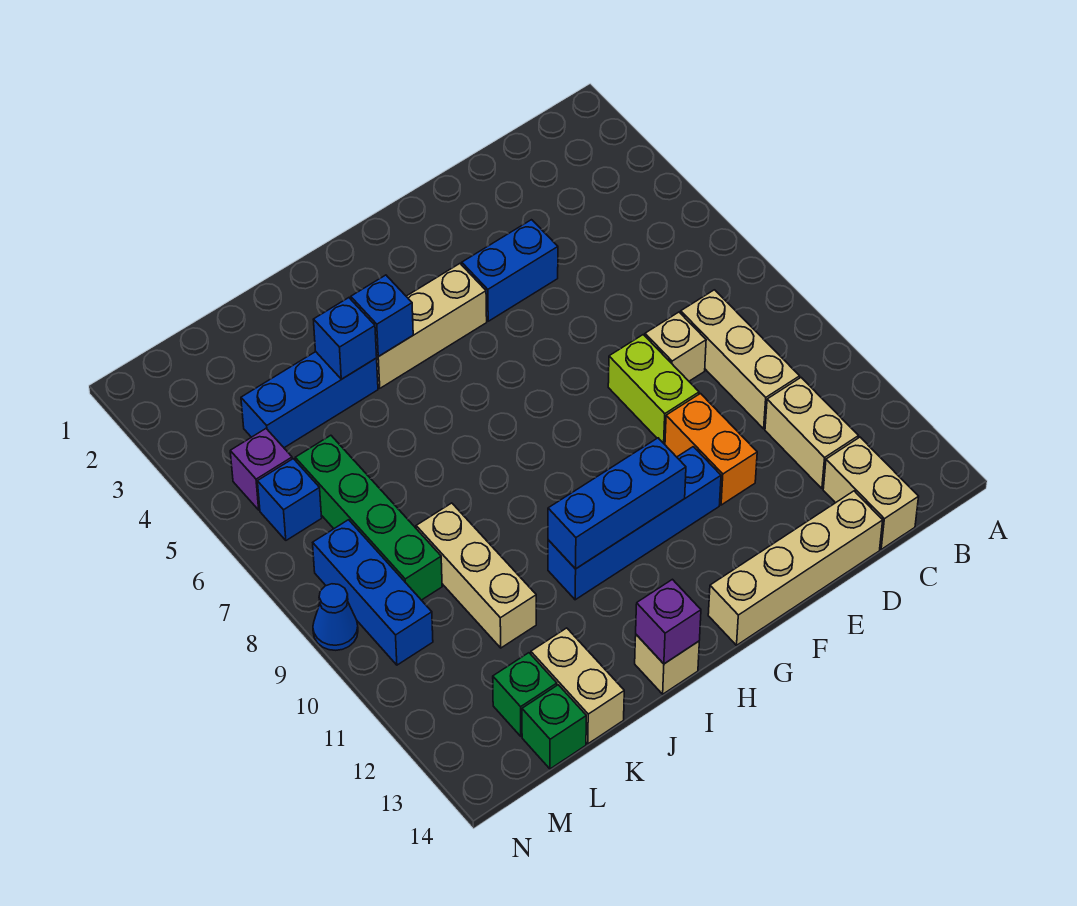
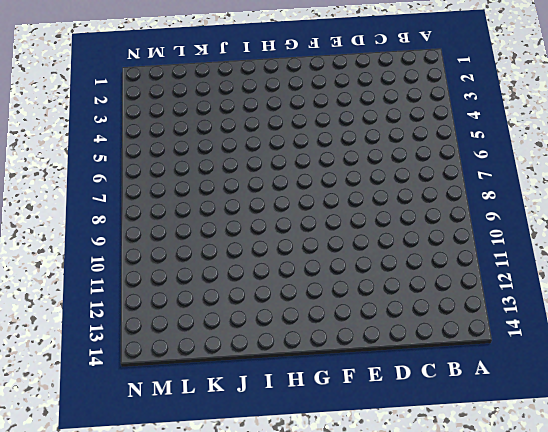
none -> tan brick C8:C10 level 1
none -> tan brick C11:C12 level 1
none -> tan brick C13:C14 level 1

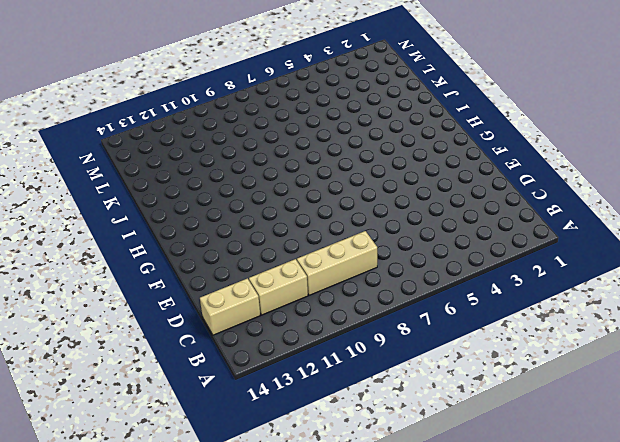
none -> tan brick D8 level 1
none -> tan brick D14:G14 level 1
none -> blue brick E4:F4 level 1

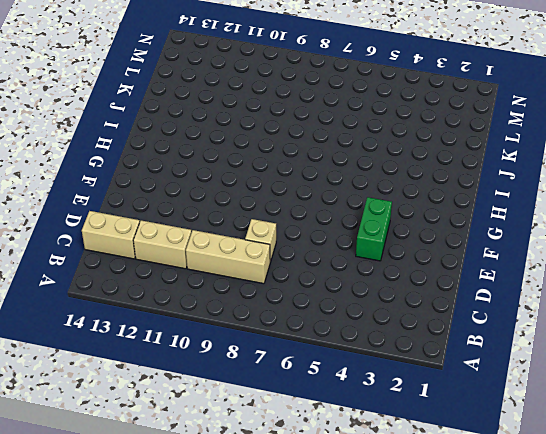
green brick E4:F4 level 1 -> blue brick E4:F4 level 1
none -> tan brick D14:G14 level 1
none -> lime brick E8:E9 level 1
none -> orange brick E10:E11 level 1

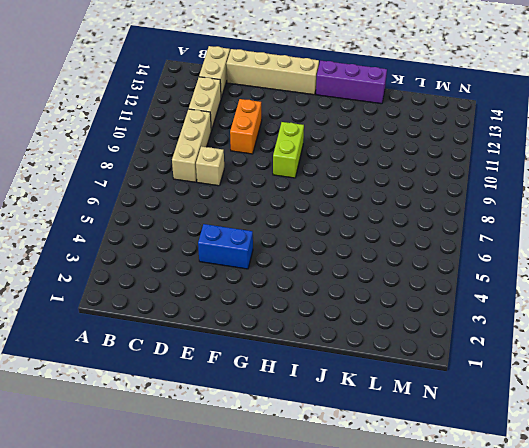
lime brick G9:G10 level 1 -> lime brick E8:E9 level 1
purple brick H14:J14 level 1 -> tan brick I14 level 1
none -> blue brick F11:I11 level 1
none -> tan brick G4:I4 level 1
none -> blue brick J4:L4 level 1

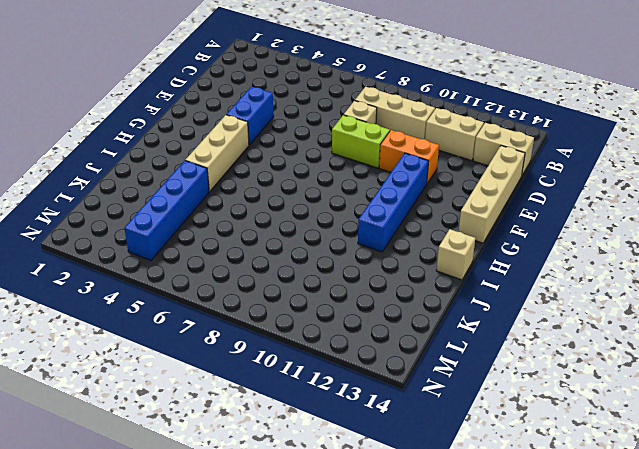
blue brick J4:M4 level 1 -> blue brick J4:L4 level 1
none -> tan brick K9:K11 level 1
none -> tan brick K13:K14 level 1
none -> green brick L6:L9 level 1

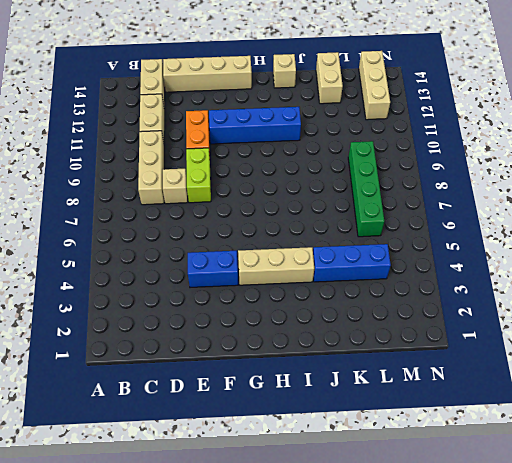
tan brick M12:M14 level 1 -> tan brick K9:K11 level 1
none -> green brick L13 level 1
none -> green brick L14 level 1
none -> purple brick M5 level 1

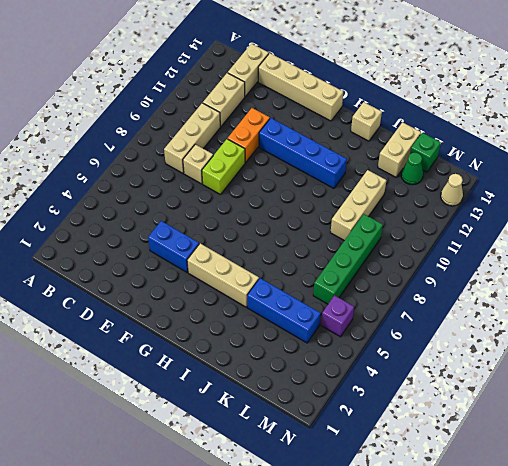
green cone L13 level 1 -> green brick L13 level 1
tan cone N13 level 1 -> none
none -> blue brick M6 level 1
none -> blue brick M8:M10 level 1
none -> blue cone N9 level 1

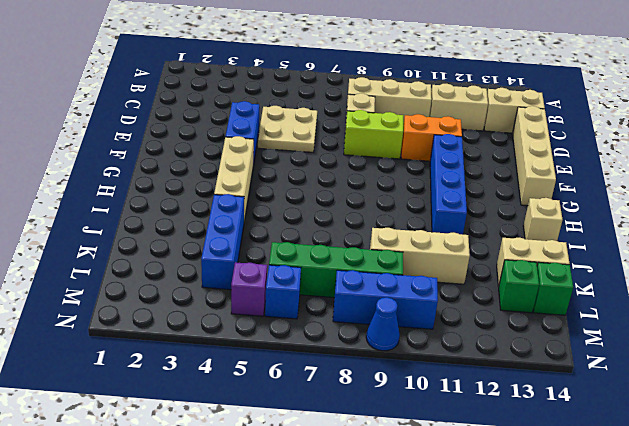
tan plate D5:E6 level 1 -> none
none -> blue brick G11:I11 level 2
none -> blue brick I4 level 2
none -> purple brick I14 level 2

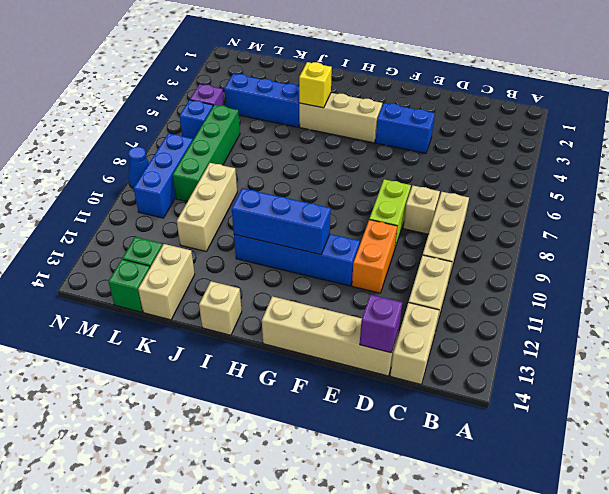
purple brick D14 level 2 -> purple brick I14 level 2
yellow brick I4 level 2 -> blue brick I4 level 2
none -> blue brick J4 level 2

